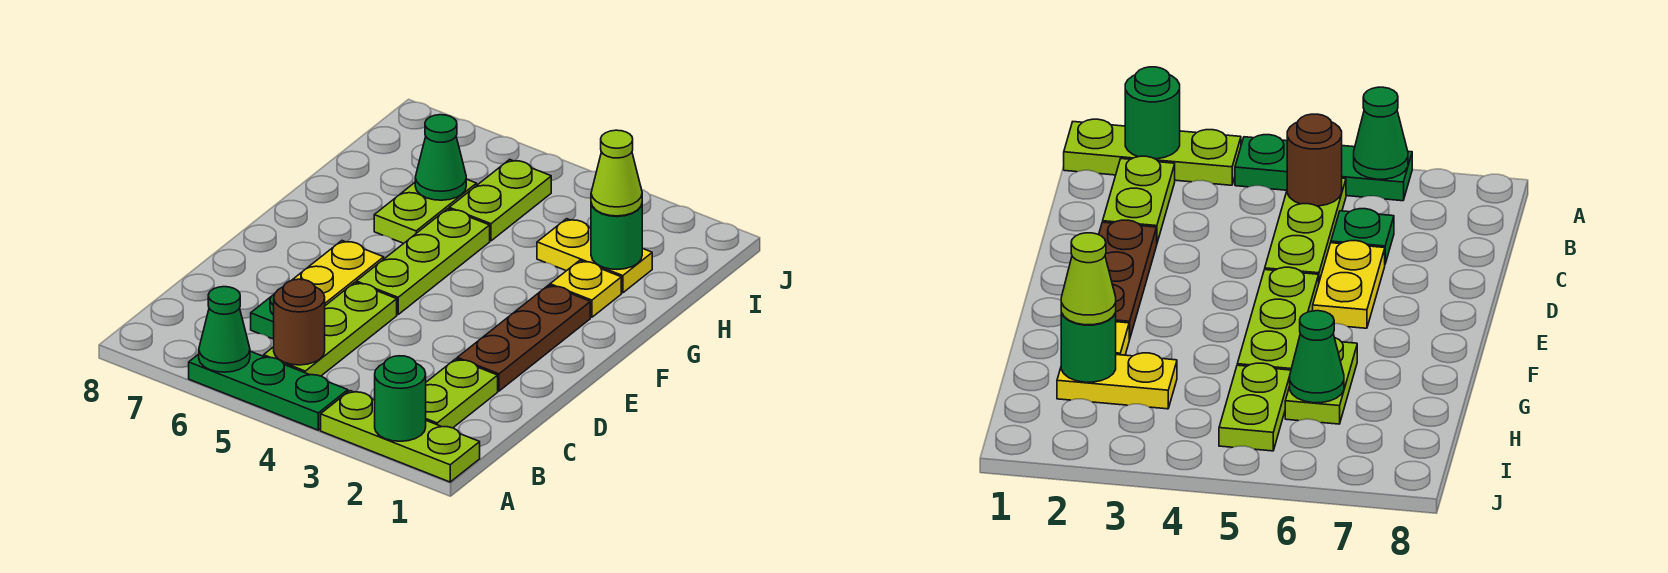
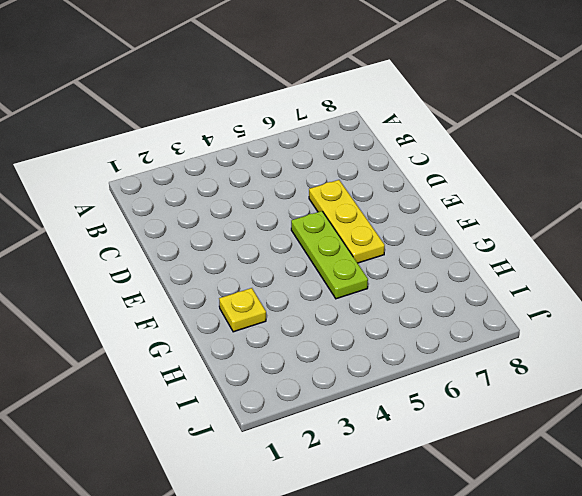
yellow plate D6:F6 level 1 -> yellow plate D6:E6 level 1
none -> lime plate A1:A3 level 1
none -> green plate A4:A6 level 1
none -> lime plate B2:C2 level 1

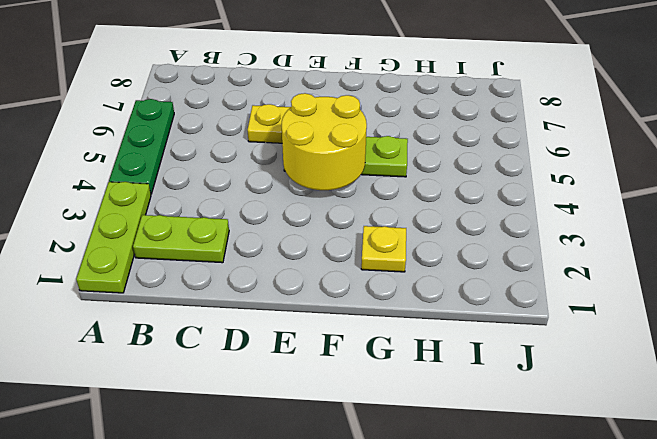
yellow round brick E4:F5 level 2 -> none
none -> lime plate B5:D5 level 1
none -> green plate C6 level 1
none -> brown plate D2:F2 level 1

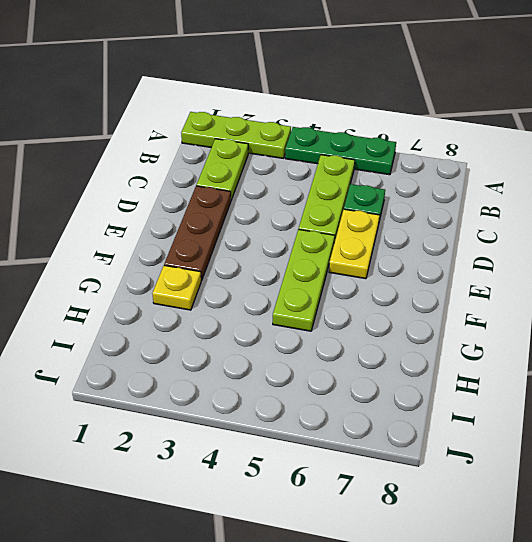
none -> lime plate G6:H6 level 1
none -> yellow plate H2:H3 level 1
none -> lime plate H5:I5 level 1

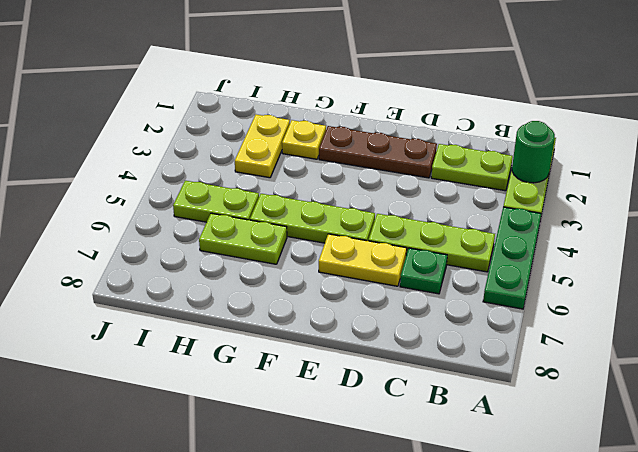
none -> green cone A6 level 2
none -> brown round brick B5 level 2
none -> green round brick H2 level 2

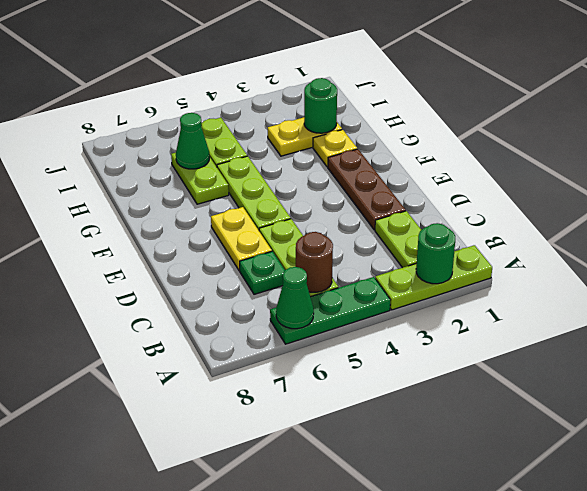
none -> lime cone H2 level 3

